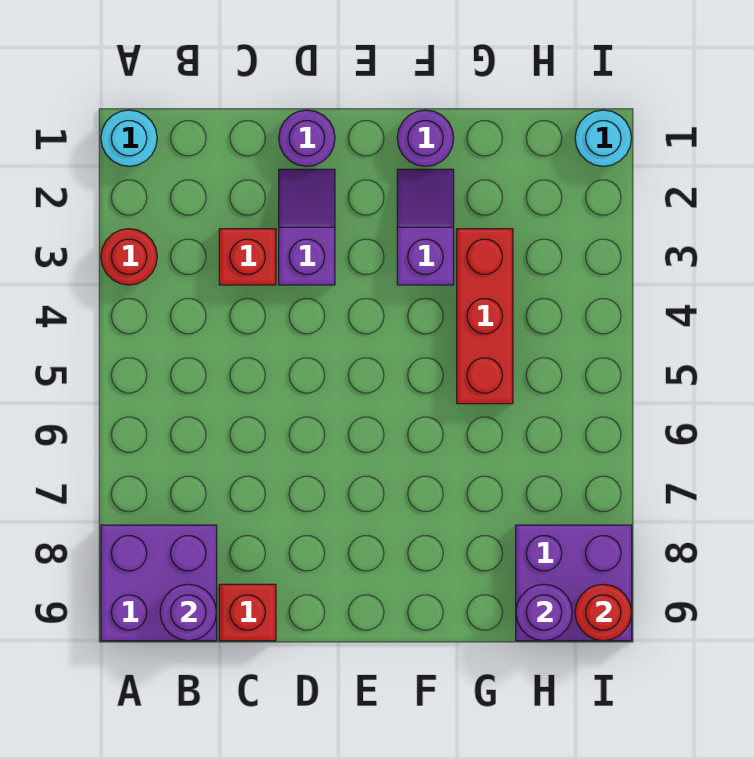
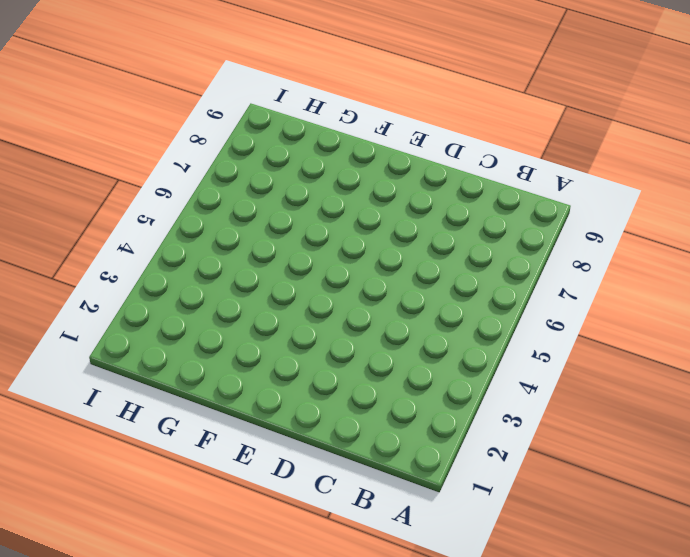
none -> cyan round brick A1 level 1
none -> red round brick A3 level 1
none -> purple brick A8:B9 level 1

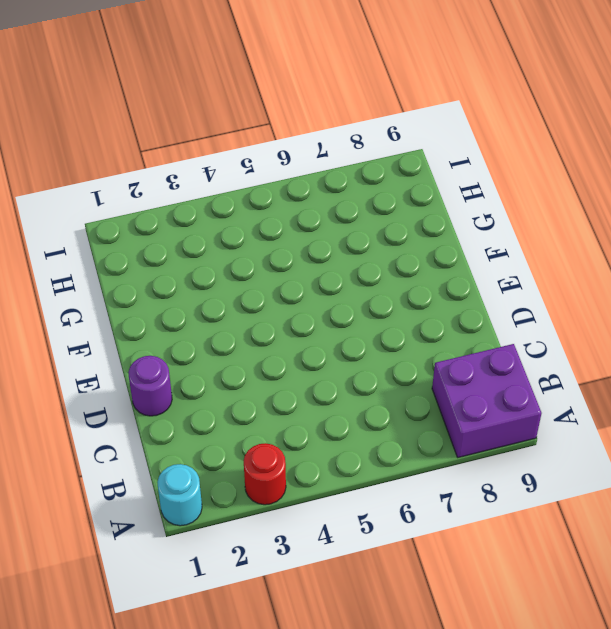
none -> red brick C3 level 1
none -> red brick C9 level 1
none -> purple slope D2:D3 level 1 top 3

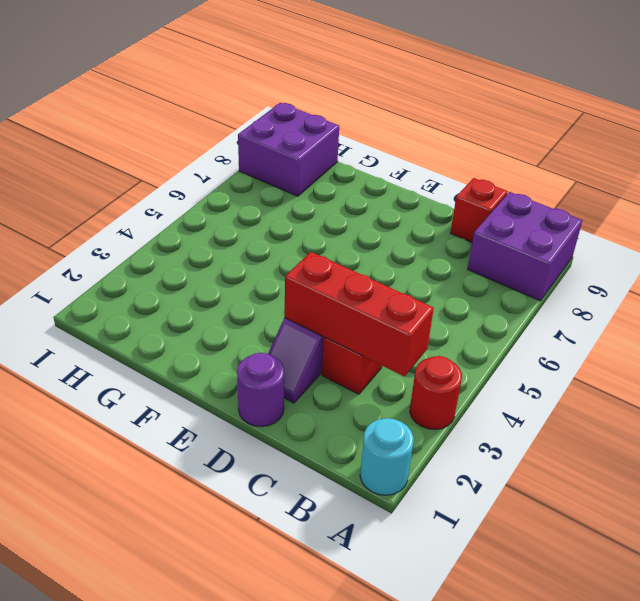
red brick B3:D3 level 2 -> red brick G3:G5 level 1
none -> purple round brick F1 level 1
none -> purple slope F2:F3 level 1 top 3
none -> cyan round brick I1 level 1

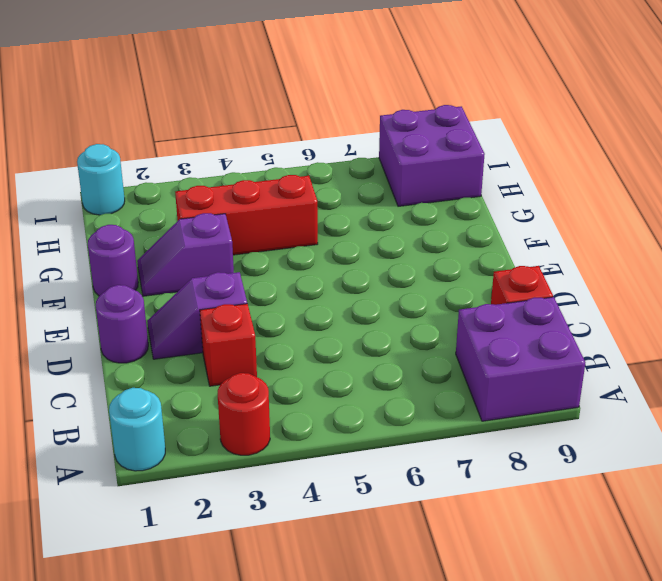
none -> purple round brick B9 level 2
none -> purple round brick H9 level 2
none -> red round brick I9 level 2

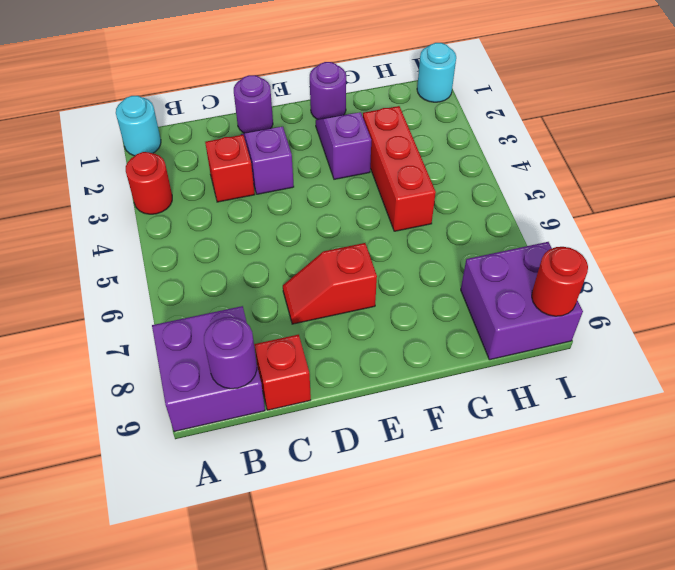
red slope D7:E7 level 1 top E -> none
none -> purple round brick H9 level 2

